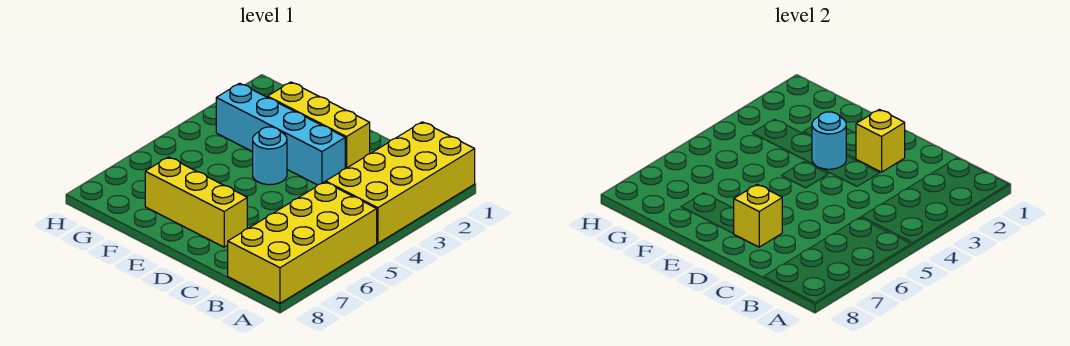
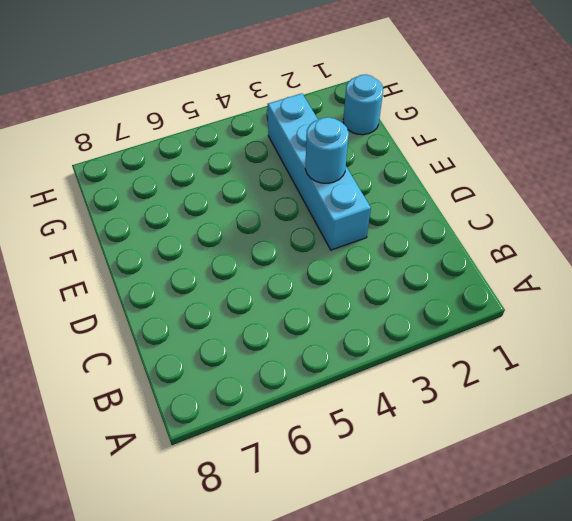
cyan round brick G1 level 1 -> cyan round brick E4 level 1
none -> yellow brick A1:B4 level 1
none -> yellow brick A5:B8 level 1

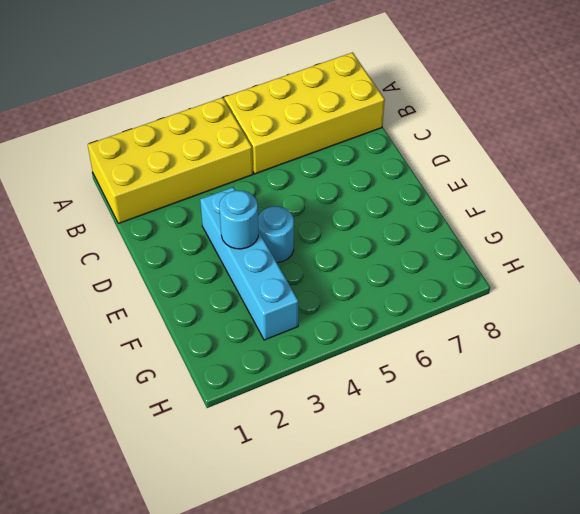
none -> yellow brick D2:F2 level 1
none -> yellow brick D7:F7 level 1

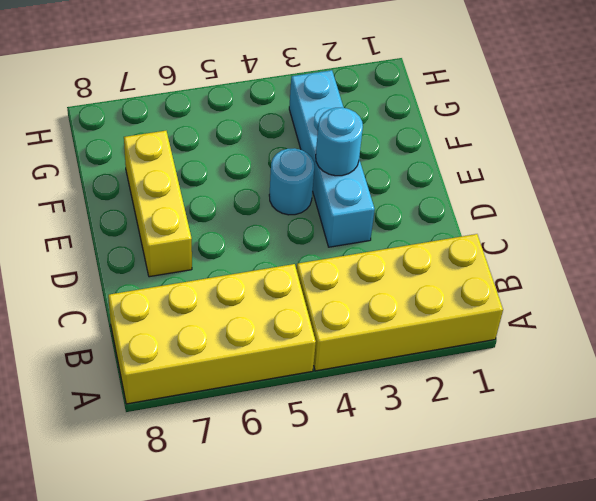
none -> yellow brick D2:F2 level 1
none -> yellow brick D2 level 2

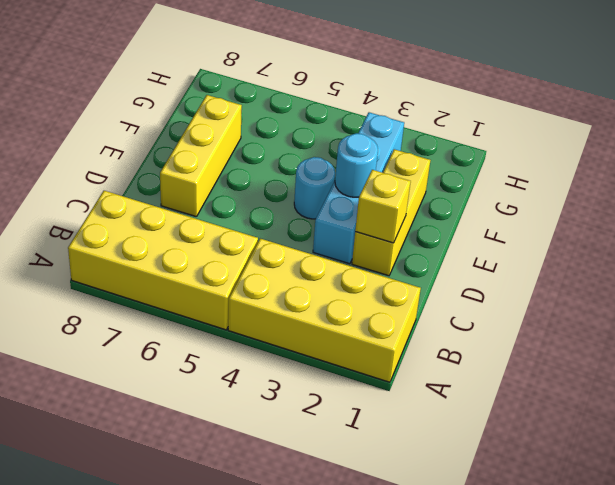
none -> yellow brick D7 level 2

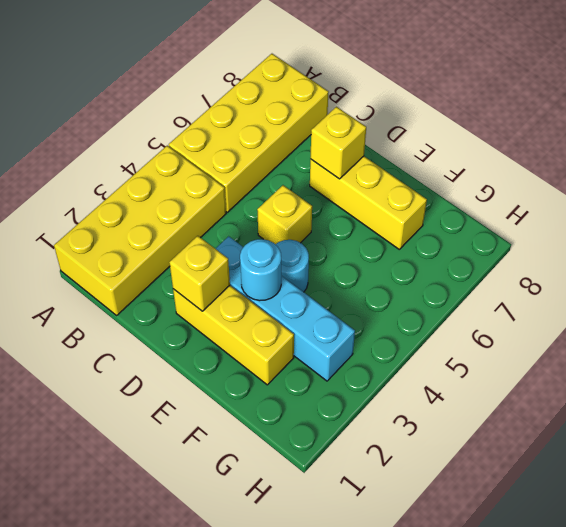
yellow brick D5 level 1 -> none

